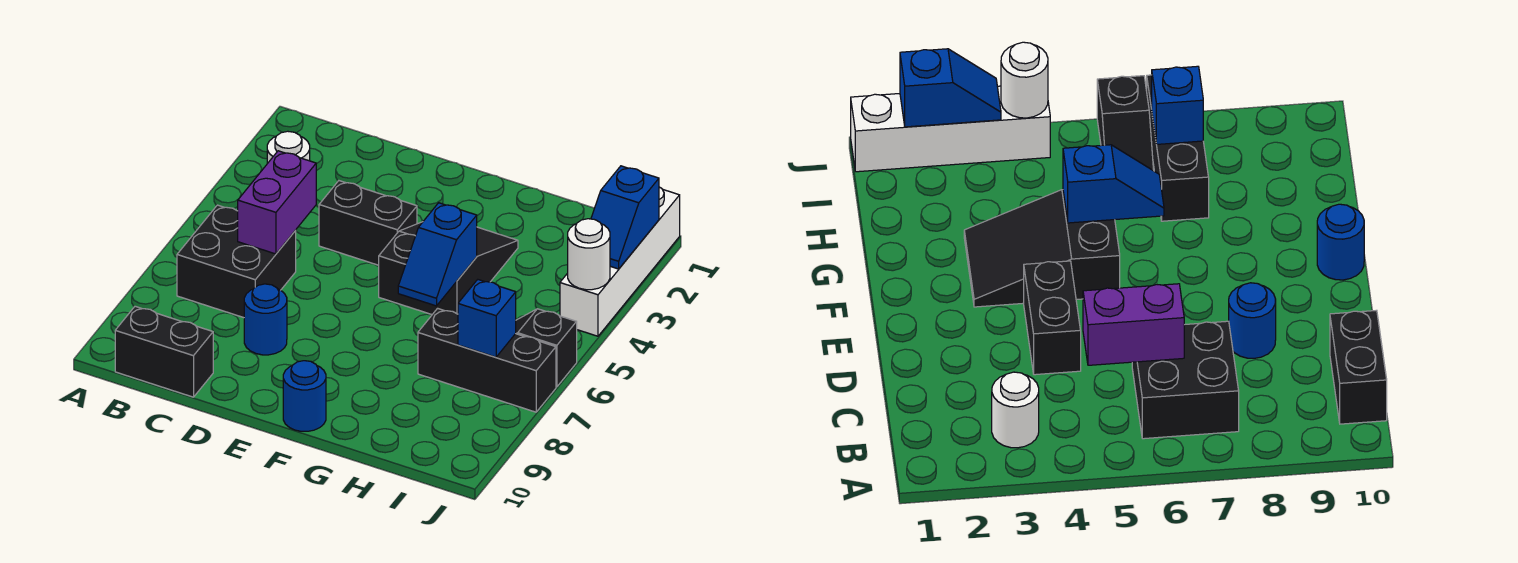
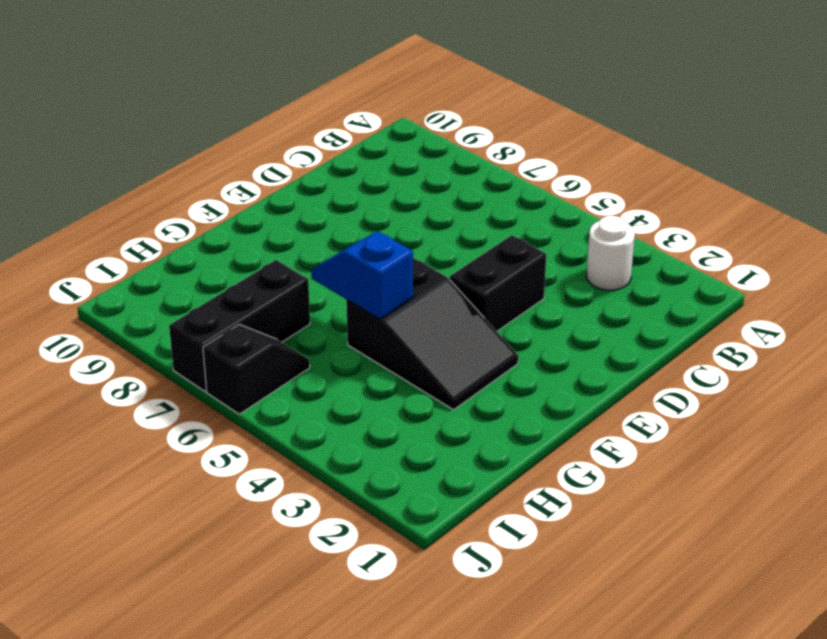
none -> black brick B6:C7 level 1
none -> black brick B10:C10 level 1
none -> blue round brick D8 level 1

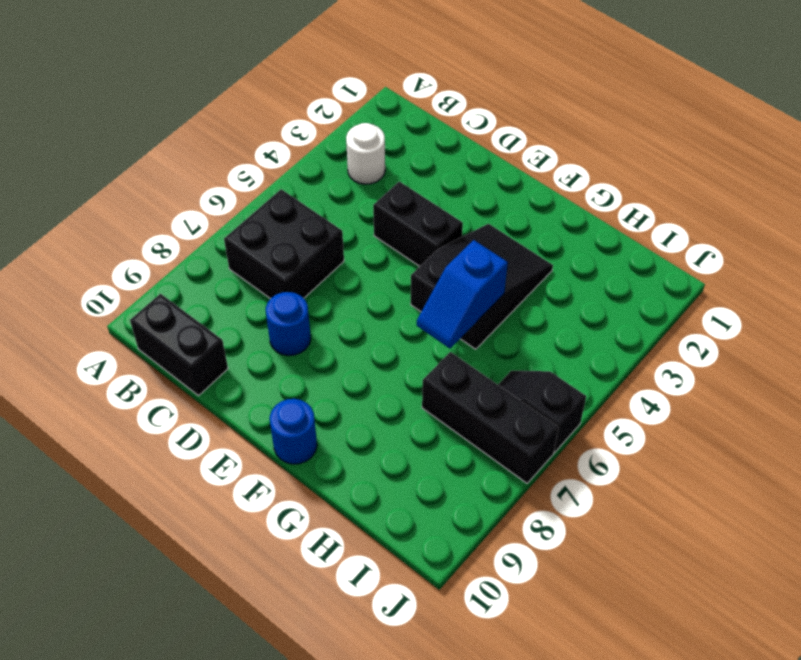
none -> white brick J1:J4 level 1
none -> purple brick C5:C6 level 2
none -> blue brick I7 level 2

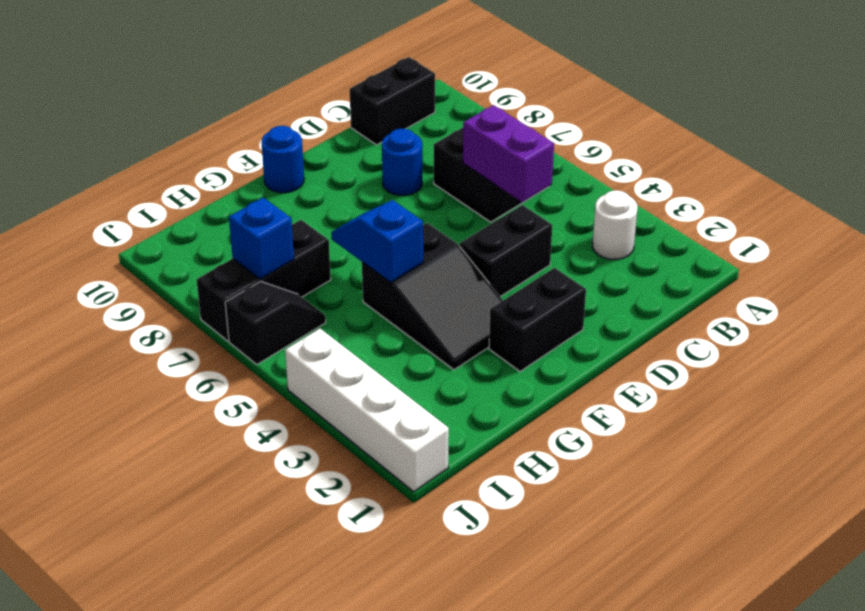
black brick E2:F2 level 1 -> none
none -> blue slope J2:J3 level 2 top 2
none -> white round brick J4 level 2

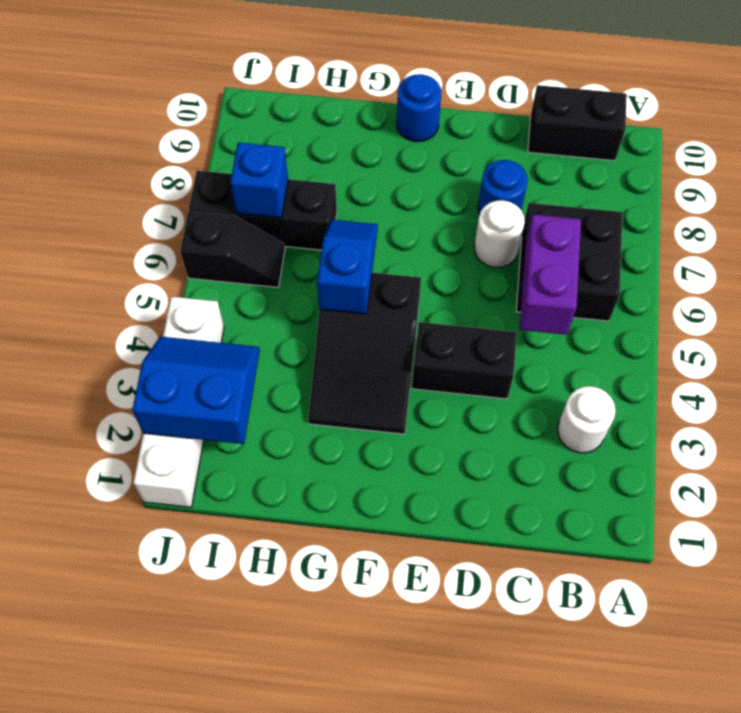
white round brick D7 level 1 -> white round brick J4 level 2
blue slope I2:J3 level 2 top 2 -> blue slope J2:J3 level 2 top 2

